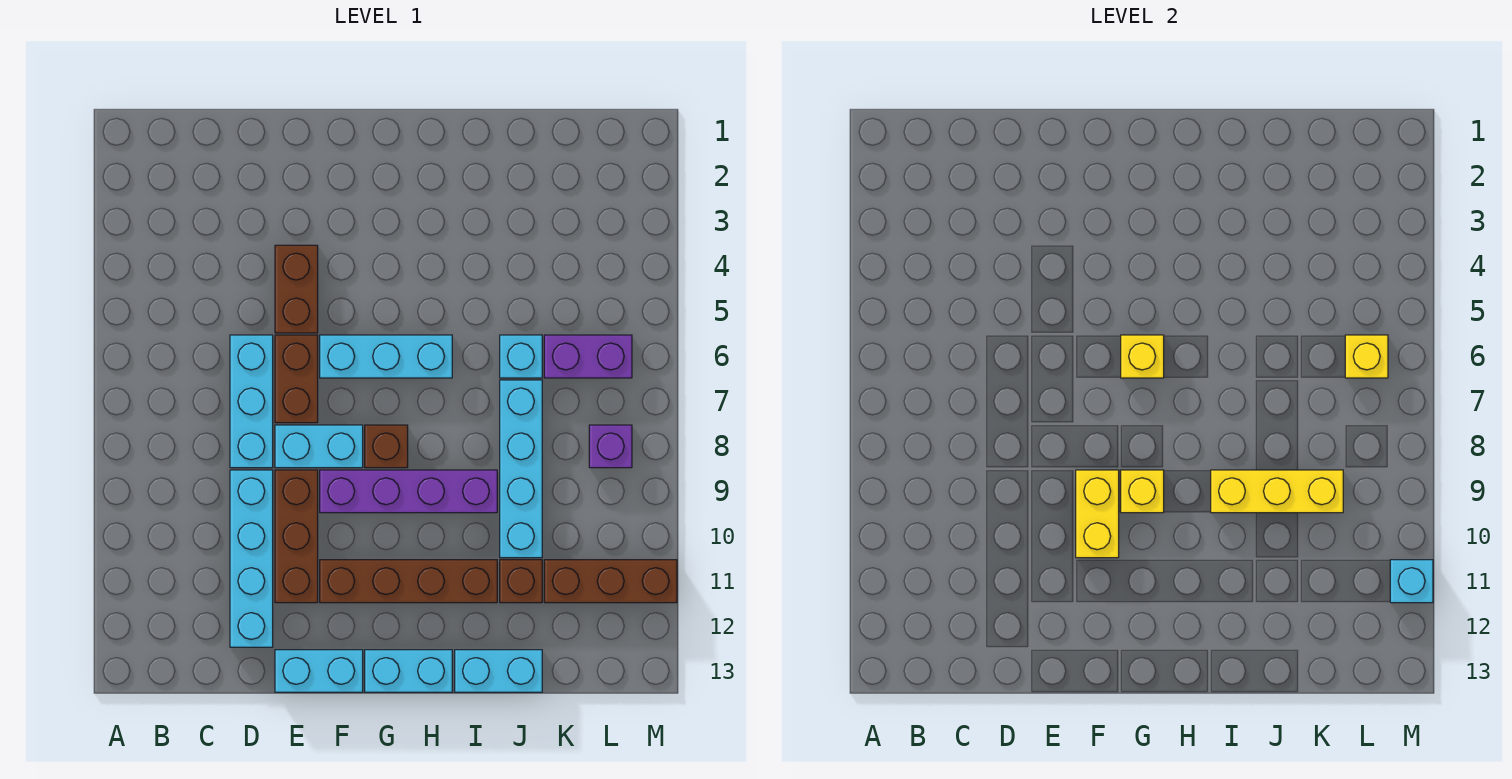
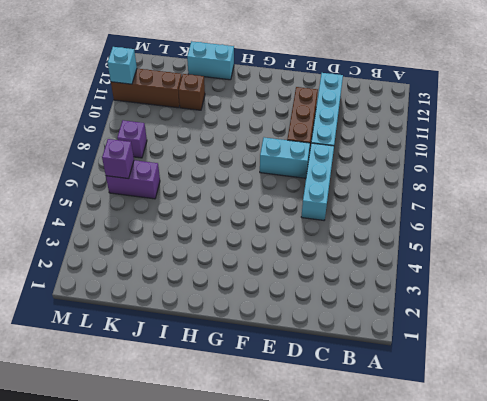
purple brick L6 level 2 -> yellow brick L6 level 2
none -> brown brick E4:E5 level 1
none -> brown brick E6:E7 level 1
none -> cyan brick E13:F13 level 1

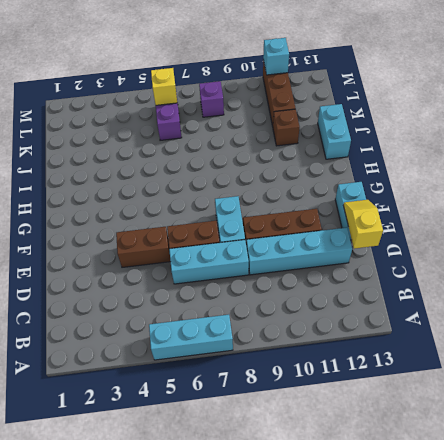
cyan brick A5:A7 level 1 -> cyan brick F6:H6 level 1
yellow slope D13:E13 level 2 top D -> none
none -> purple brick F9:I9 level 1
none -> brown brick F11:I11 level 1
none -> brown brick G8 level 1

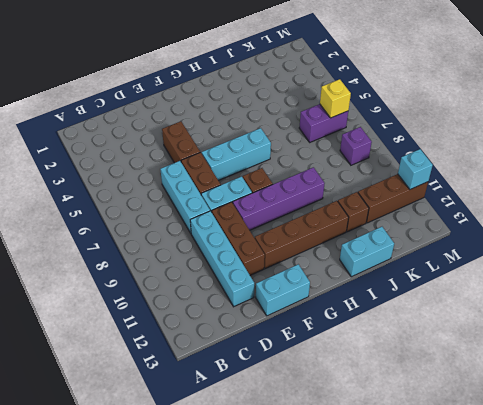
none -> cyan brick G13:H13 level 1
none -> cyan brick J6 level 1
none -> cyan brick J7:J10 level 1

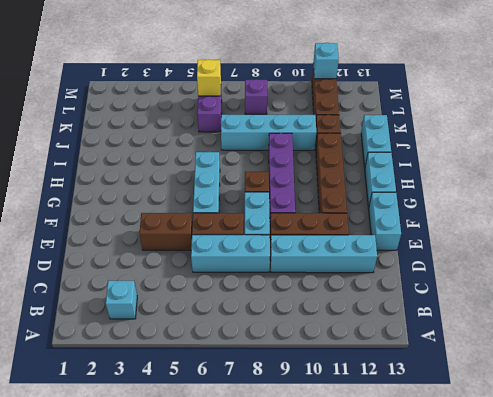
cyan brick B3 level 1 -> cyan brick J6 level 1
none -> yellow brick F9:F10 level 2
none -> yellow brick G6 level 2
none -> yellow brick G9 level 2

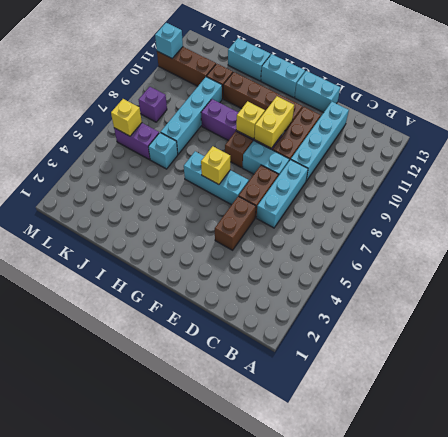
none -> yellow brick I9:K9 level 2

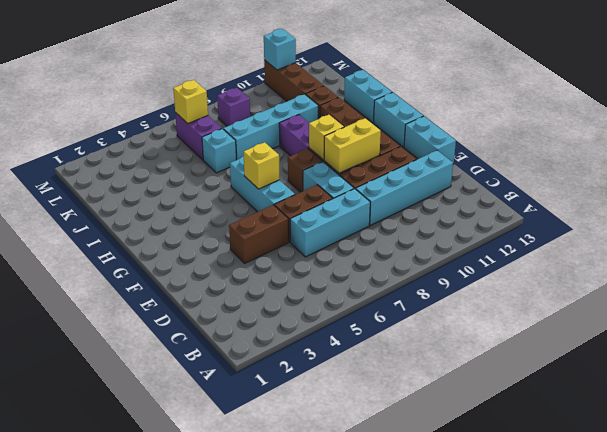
none -> yellow brick I9:K9 level 2

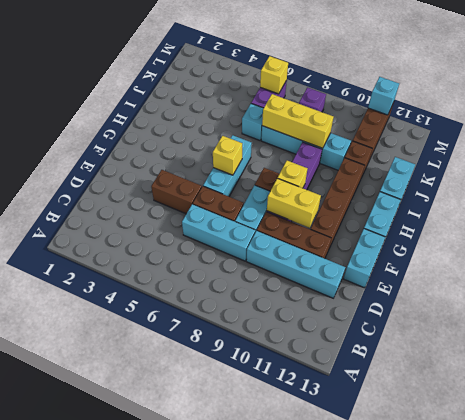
yellow brick J7:J9 level 2 -> yellow brick I9:K9 level 2

